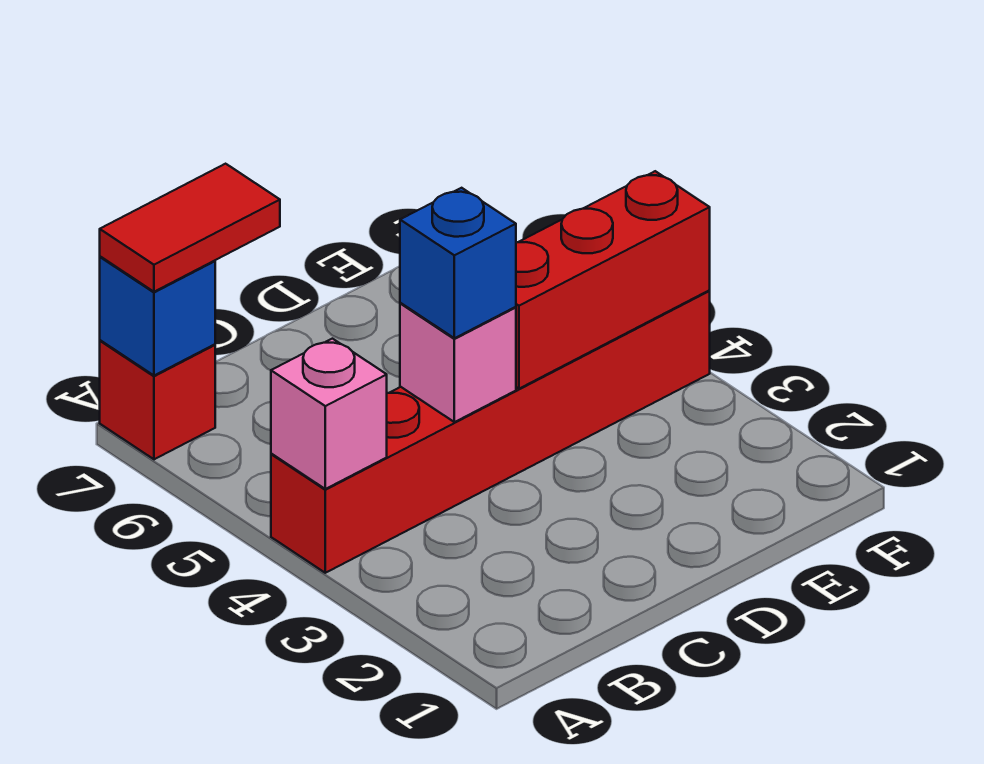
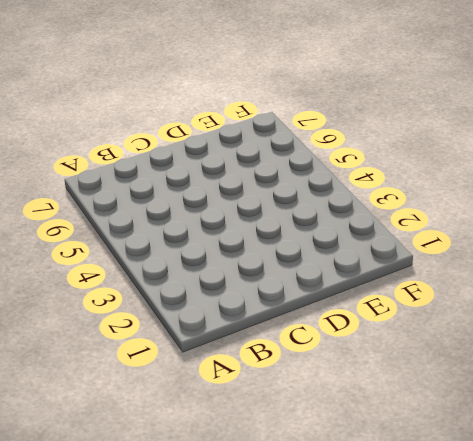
none -> red brick A4:F4 level 1
none -> red brick A7 level 1

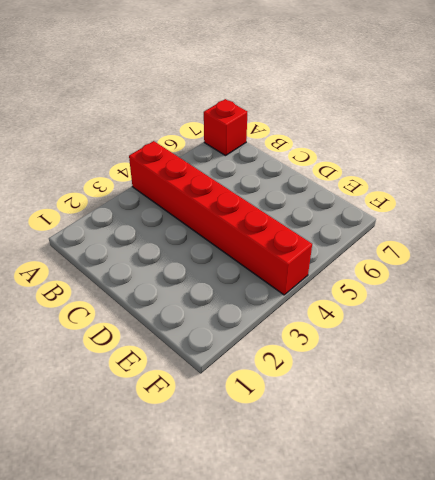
none -> pink brick A4 level 2
none -> blue brick A7 level 2

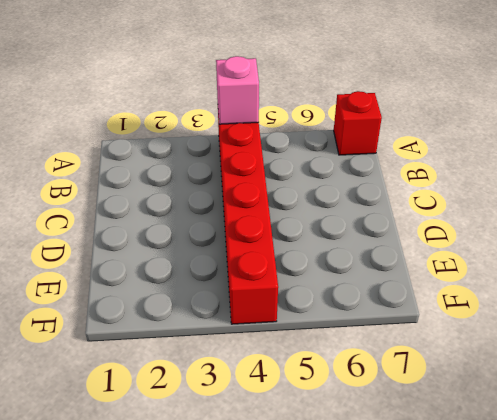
none -> blue brick A7 level 2
none -> pink brick C4 level 2

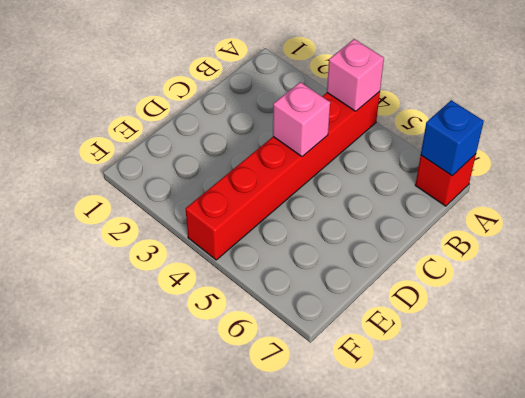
none -> red brick D4:F4 level 2
none -> red tile A7:B7 level 3

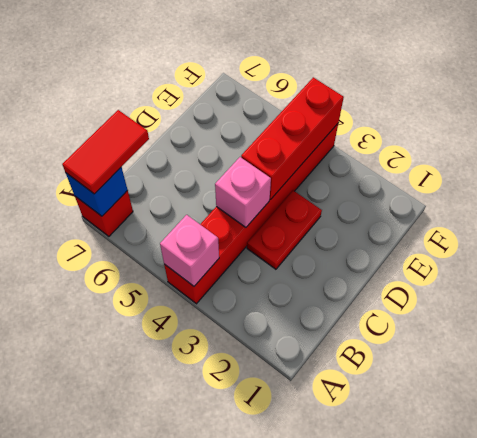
red plate C3:D3 level 1 -> none
none -> blue brick C4 level 3

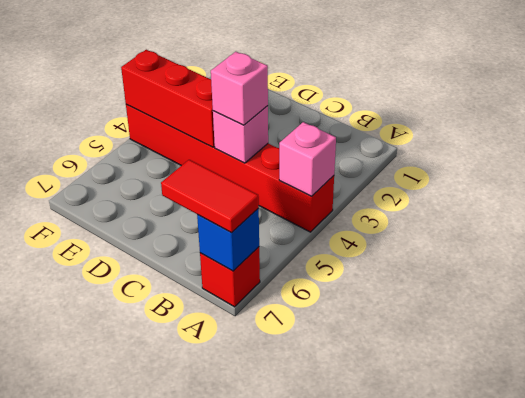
pink brick C4 level 3 -> blue brick C4 level 3

